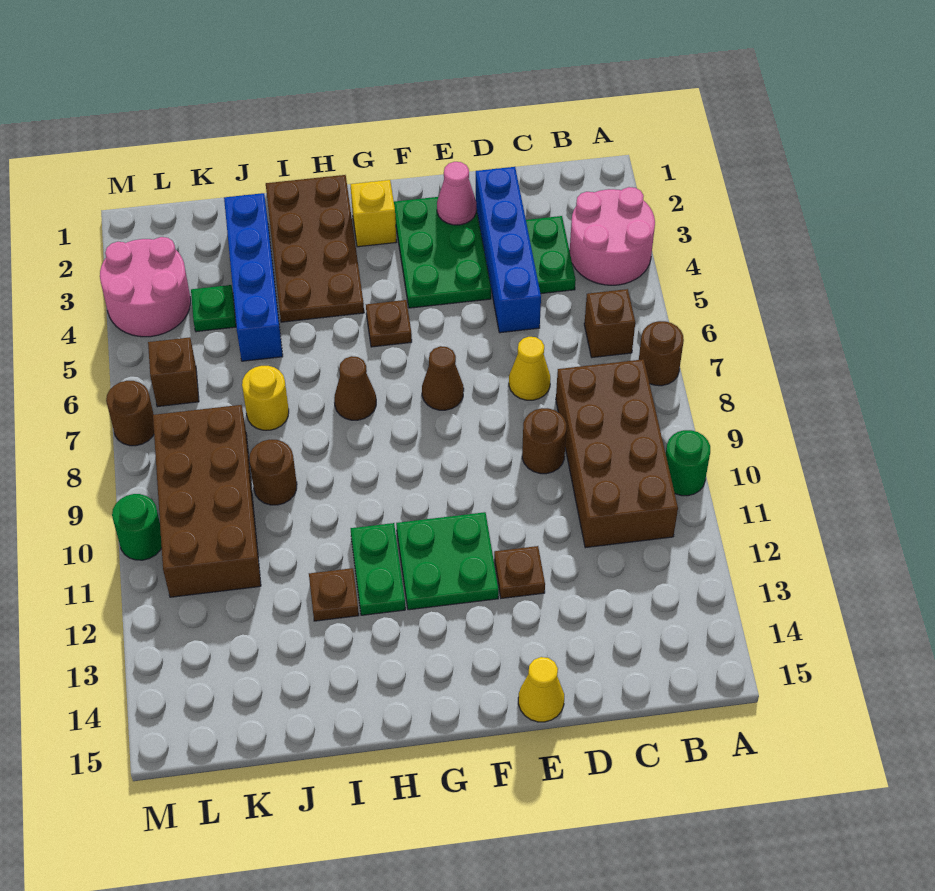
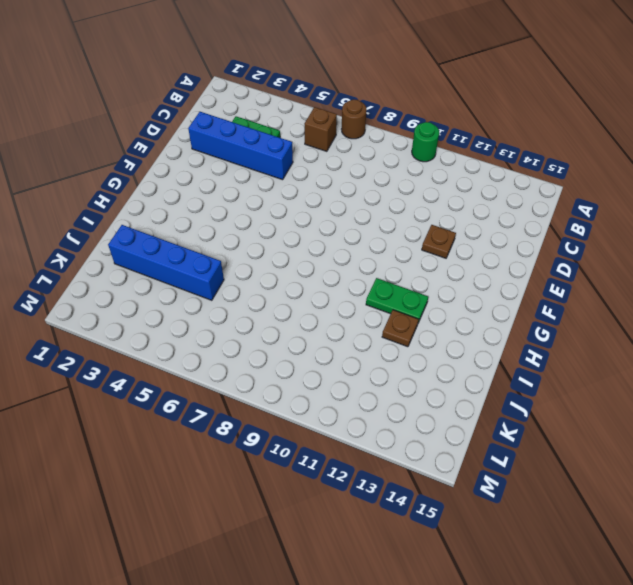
none -> pink round brick A3:B4 level 1
none -> brown brick B8:C11 level 1
none -> yellow cone D7 level 1
none -> brown round brick D9 level 1

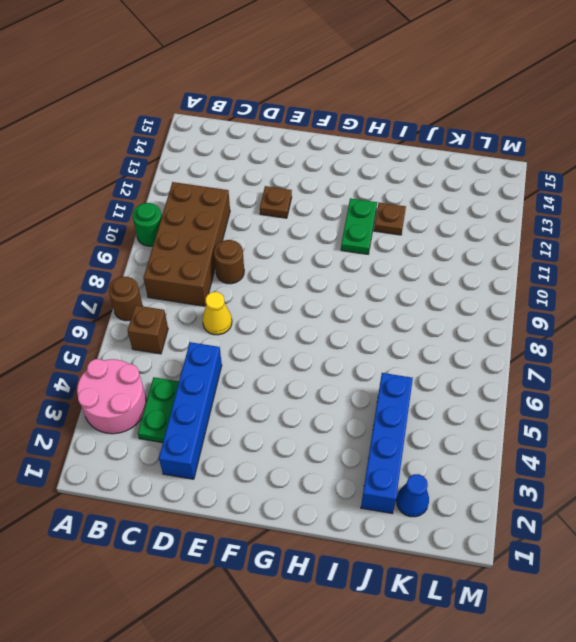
blue cone K2 level 1 -> none
none -> green plate E2:F4 level 1
none -> yellow cone E15 level 1
none -> brown cone F7 level 1
none -> green plate F11:G12 level 1

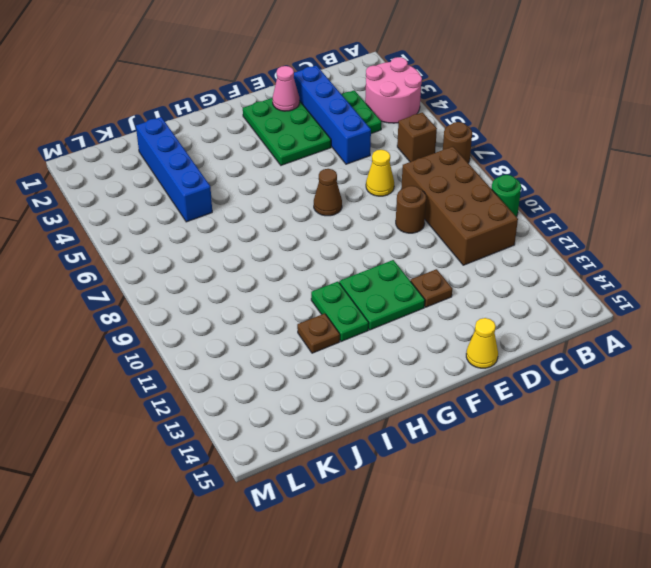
none -> yellow brick G2 level 1
none -> brown plate G5 level 1
none -> brown plate H1:I4 level 1
none -> brown cone H7 level 1

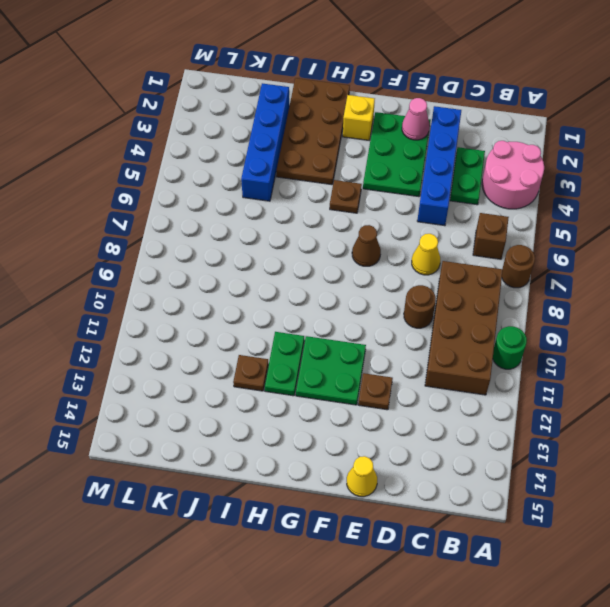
none -> brown cone H7 level 1
none -> yellow round brick J7 level 1
none -> brown round brick J9 level 1
none -> green plate K4 level 1

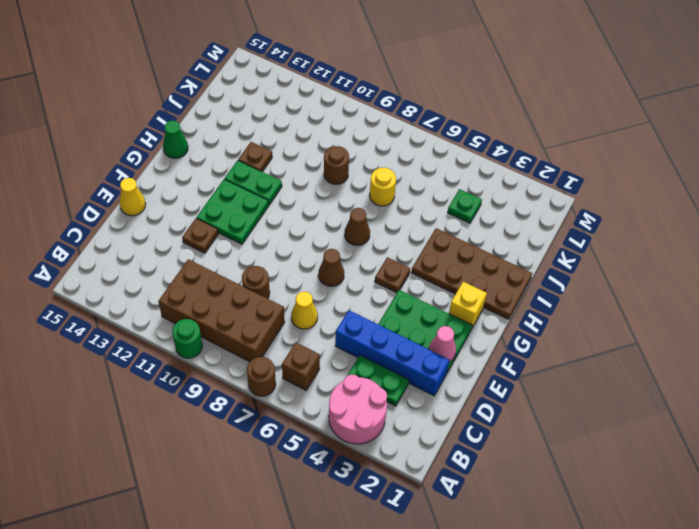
green cone H15 level 1 -> none
none -> blue brick J2:J5 level 1
none -> brown brick K8:L11 level 1
none -> pink round brick L3:M4 level 1
none -> brown brick L6 level 1

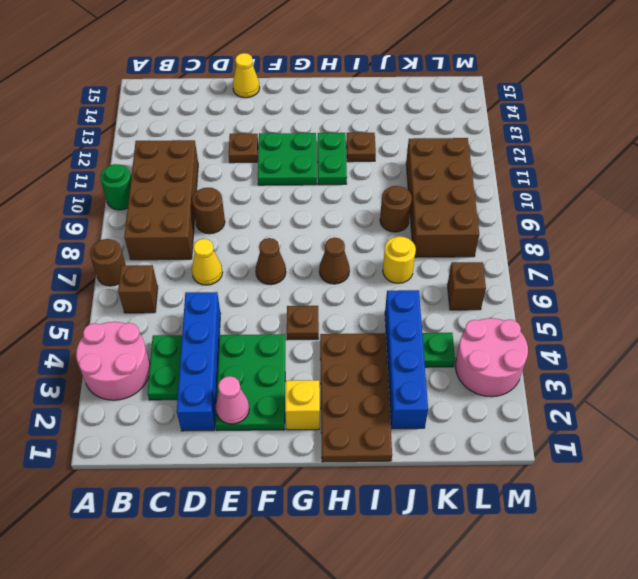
none -> brown round brick M7 level 1
none -> green round brick M10 level 1

